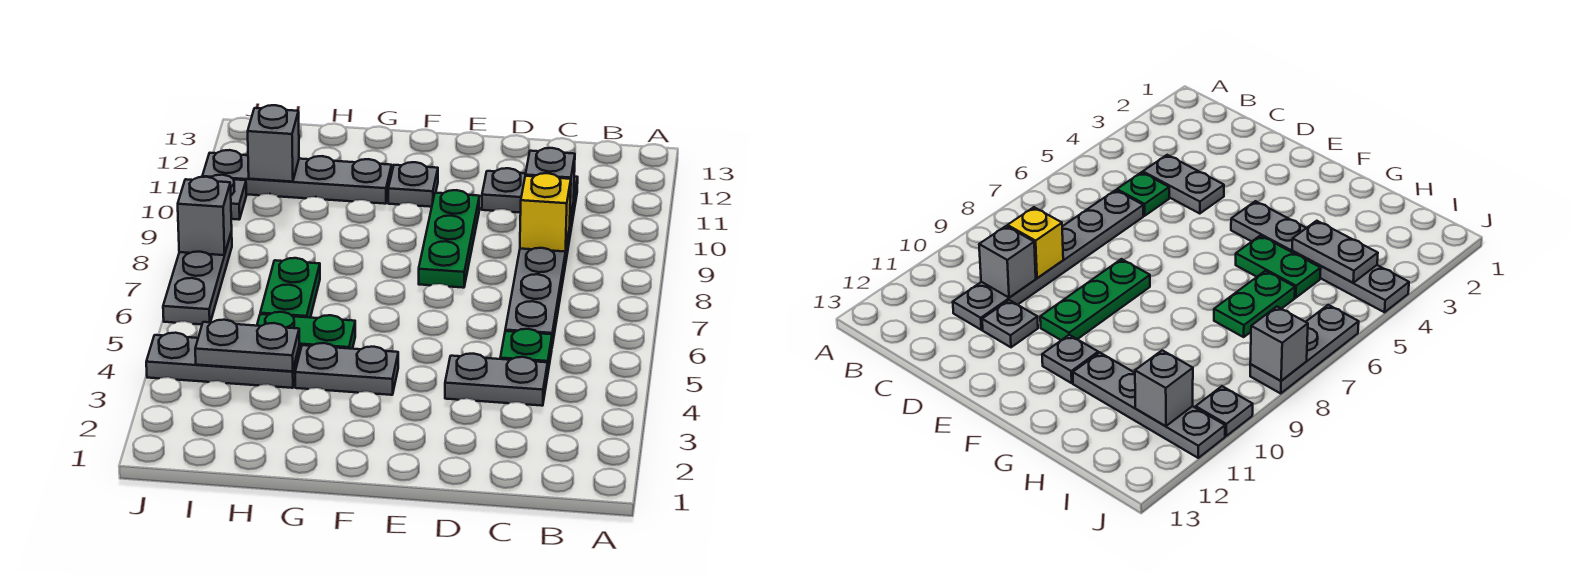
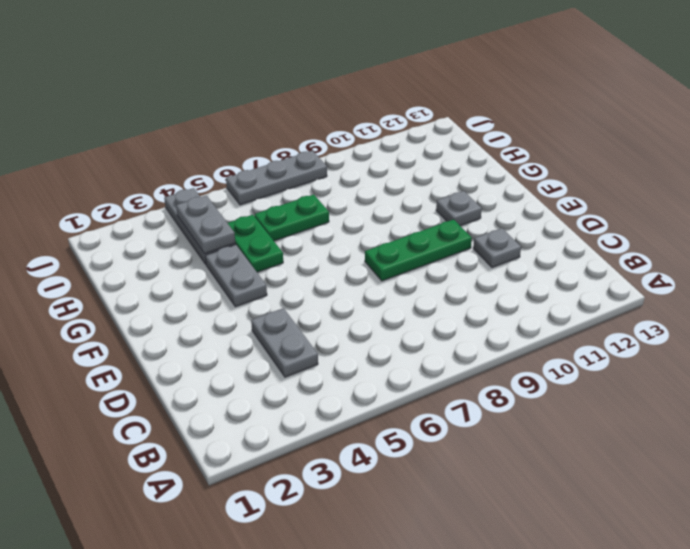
none -> green plate C5 level 1
none -> grey plate C6:C11 level 1
none -> grey plate G11:J11 level 1

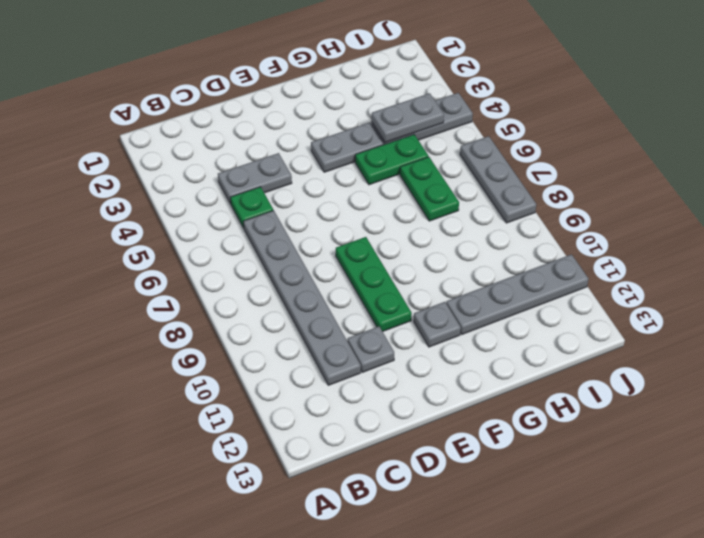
none -> grey plate J10 level 1
none -> yellow brick C9 level 2
none -> grey brick C10 level 2

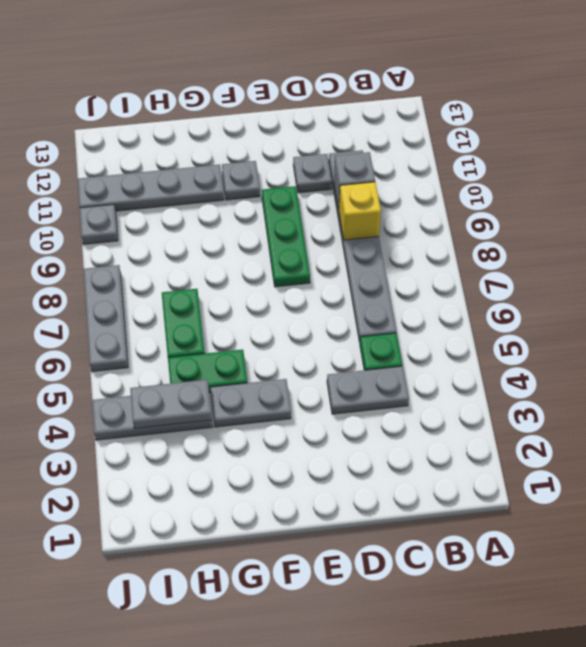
none -> grey brick I11 level 2
none -> grey brick J8 level 2

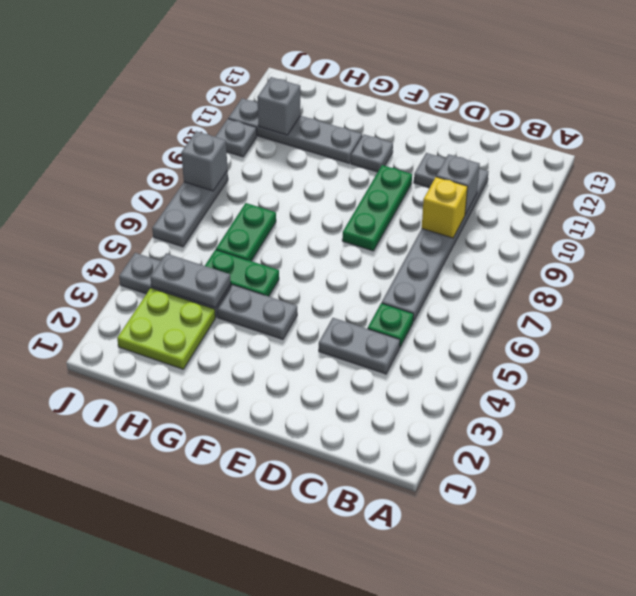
lime plate H2:I3 level 1 -> none

